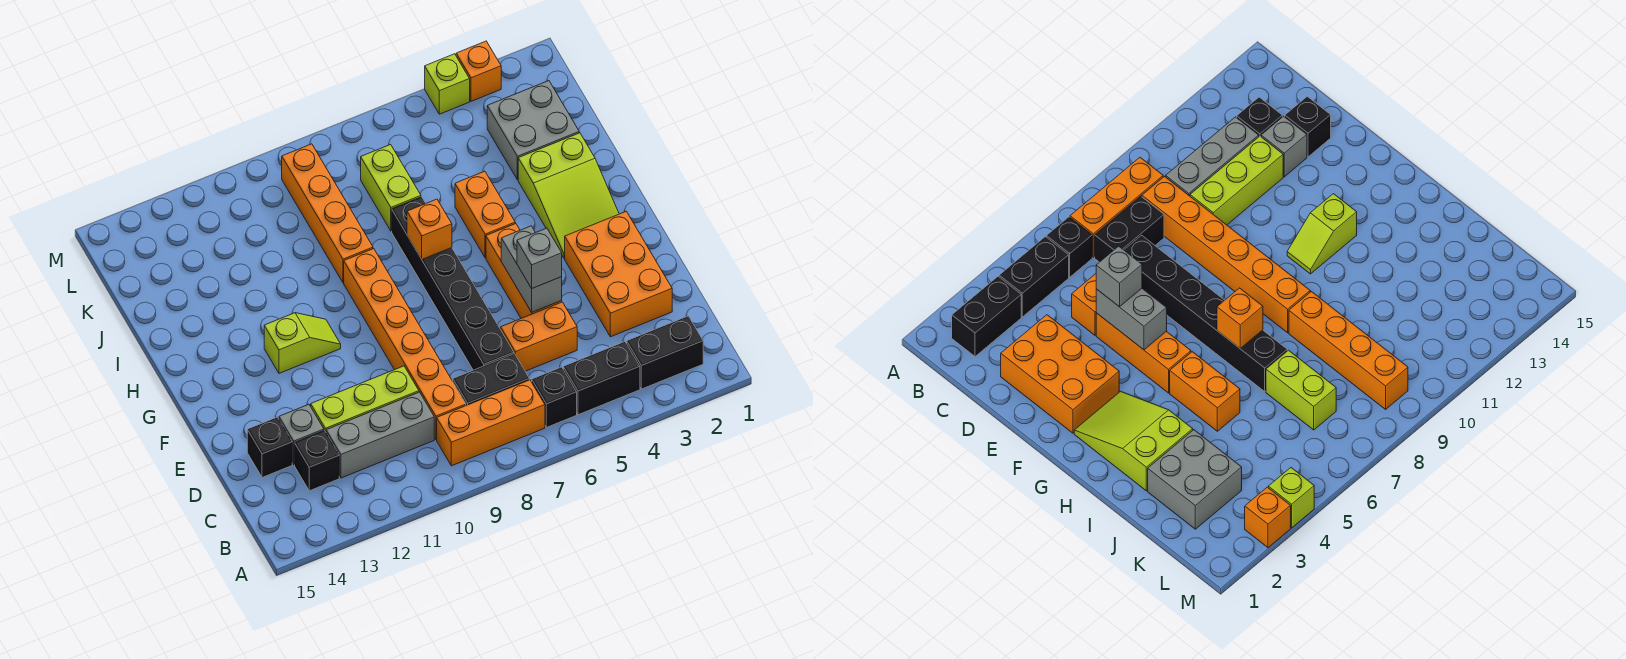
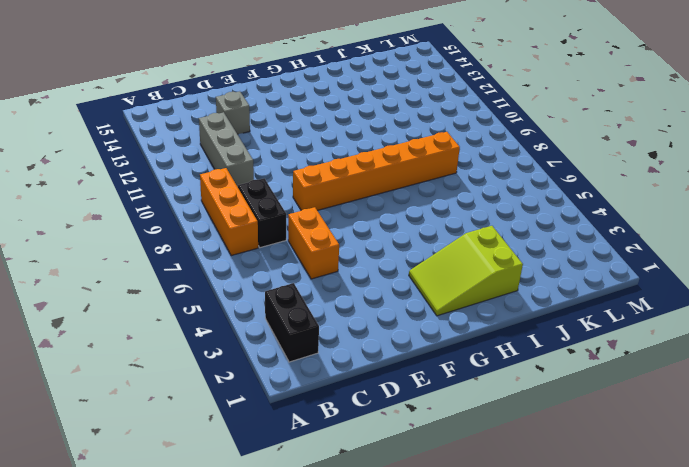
orange brick E8:J8 level 1 -> orange brick C9:H9 level 1
none -> black brick B4:B5 level 1
none -> black brick B6 level 1
none -> black brick C13 level 1

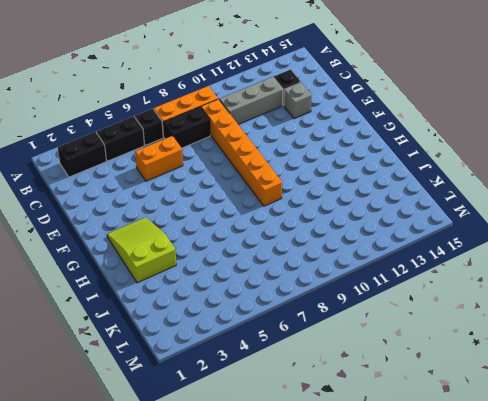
none -> orange brick D2:F3 level 1
none -> black brick D7:I7 level 1
none -> lime brick D10:D12 level 1

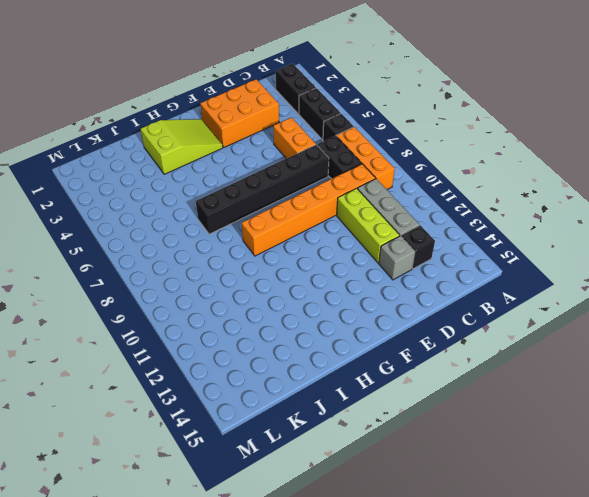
none -> black brick D14 level 1
none -> orange brick E5:G5 level 1
none -> lime slope G11:G12 level 1 top 12

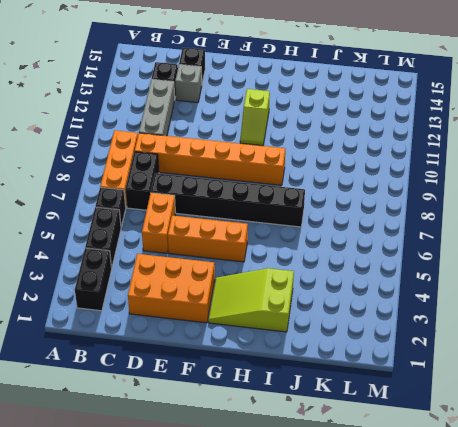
none -> lime brick D10:D12 level 1
none -> orange brick H5:I5 level 1
none -> orange brick I9:L9 level 1

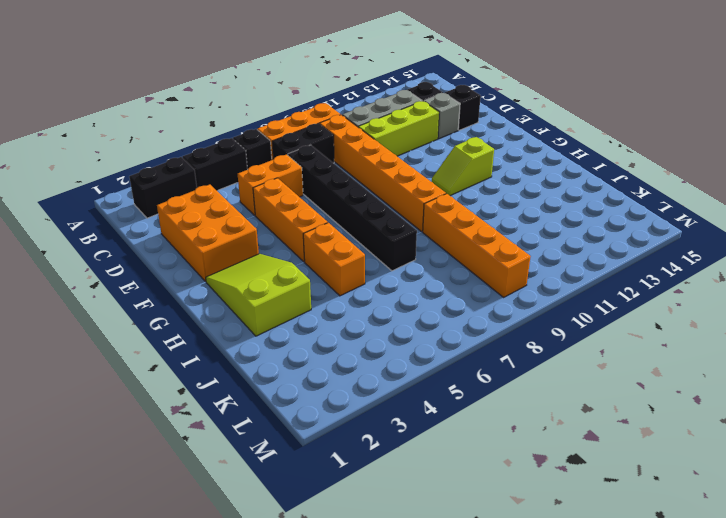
none -> grey brick J2:K3 level 1
none -> lime brick J7:K7 level 1
none -> orange brick M3 level 1

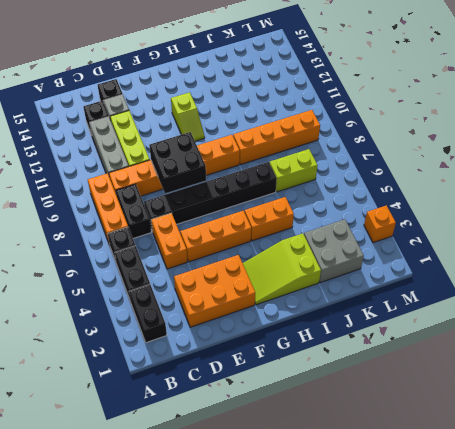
black brick E8:F9 level 2 -> none
none -> lime brick M4 level 1
none -> grey brick E5:F5 level 2
none -> orange brick H7 level 2

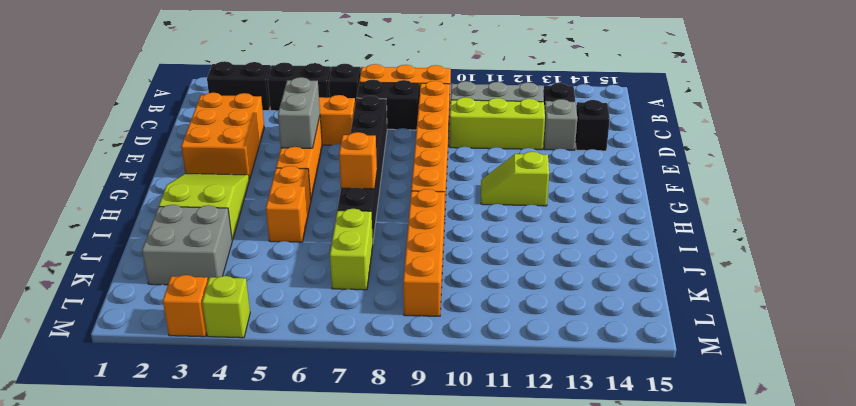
none -> grey brick E5 level 3

